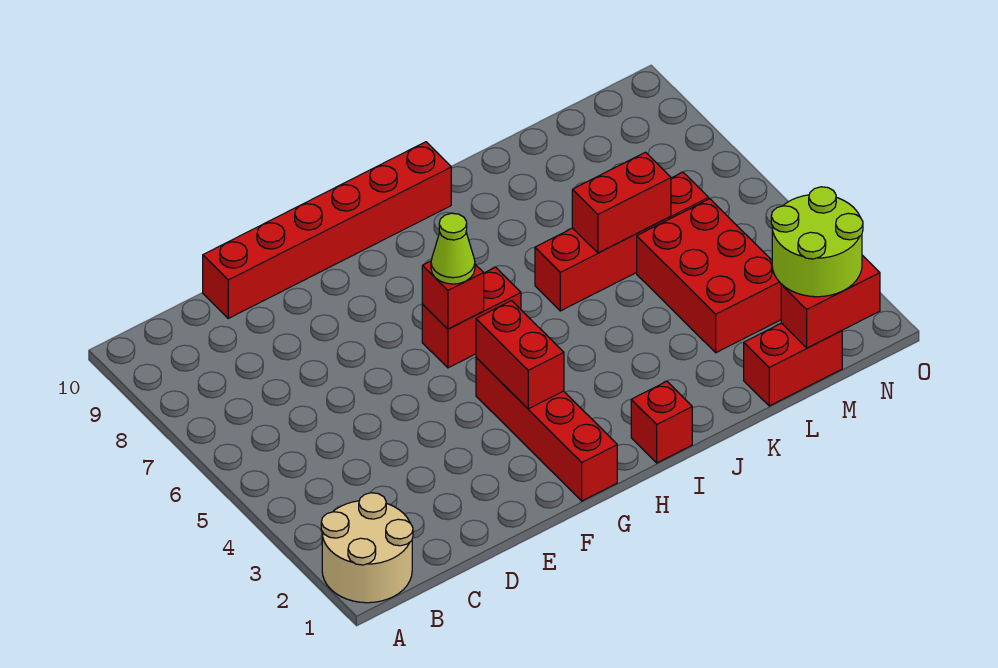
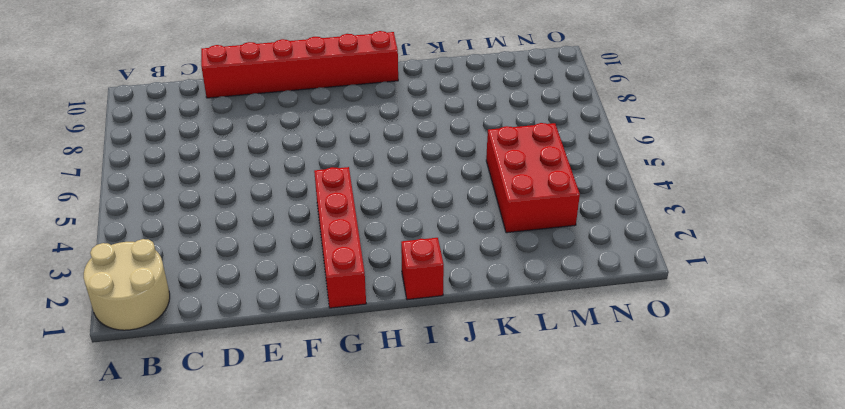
none -> red brick G6:H6 level 1
none -> red brick J6:M6 level 1
none -> red brick L1:M1 level 1

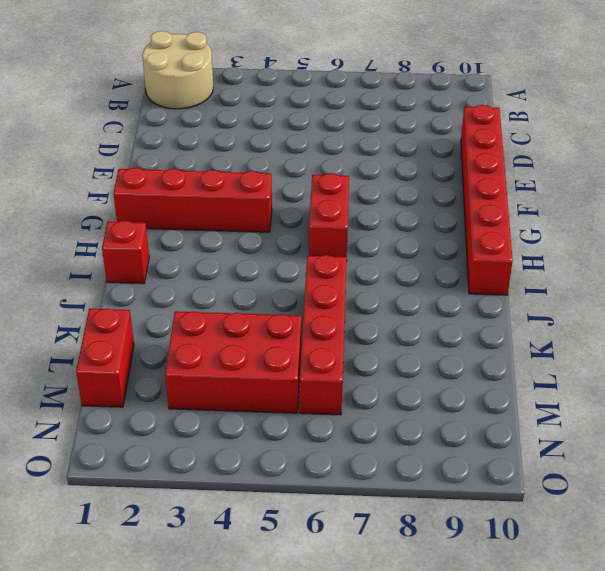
none -> red brick G3:G4 level 2
none -> red brick G6 level 2
none -> red brick K6:L6 level 2

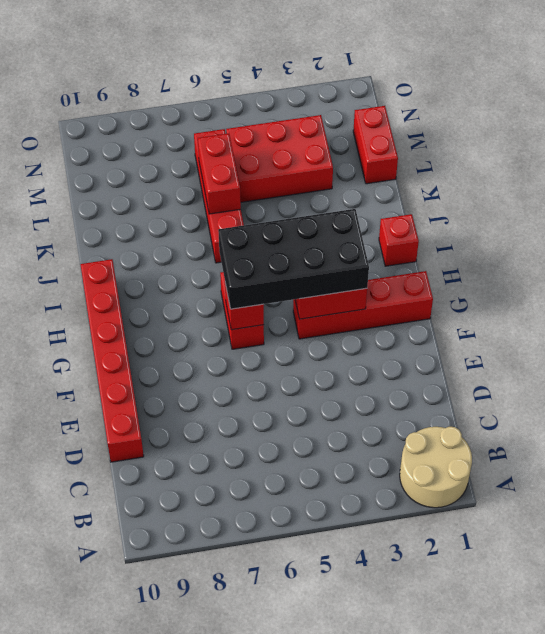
black brick G3:H6 level 3 -> lime cone G6 level 3
none -> red brick M1:N1 level 2
none -> lime round brick M1:N2 level 3

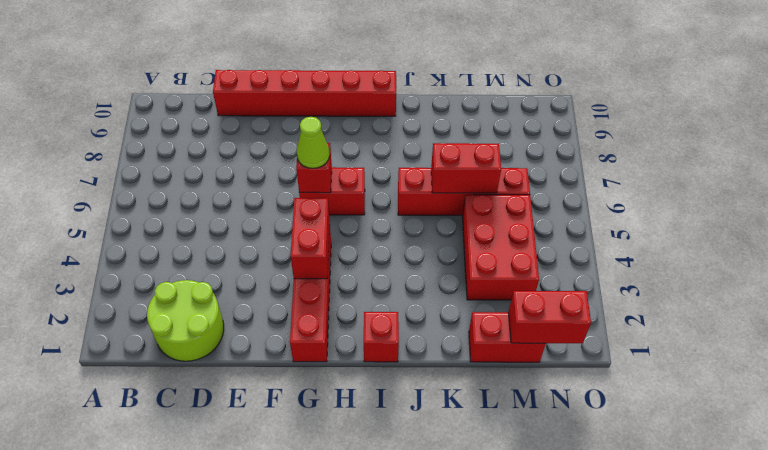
lime round brick C1:D2 level 1 -> lime round brick M1:N2 level 3
none -> tan round brick A1:B2 level 1

